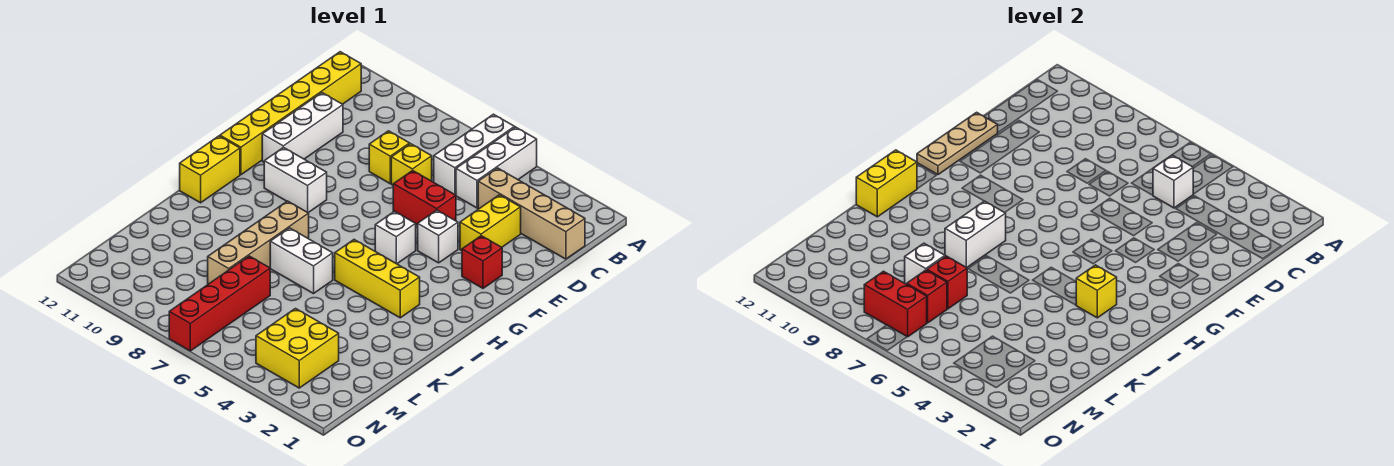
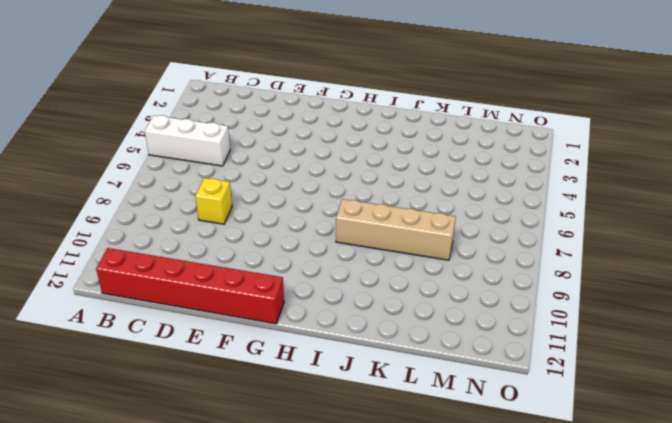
red brick B12:G12 level 1 -> yellow brick B12:G12 level 1
none -> white brick A6:C6 level 1
none -> tan brick C1:C4 level 1
none -> yellow brick D3:E3 level 1

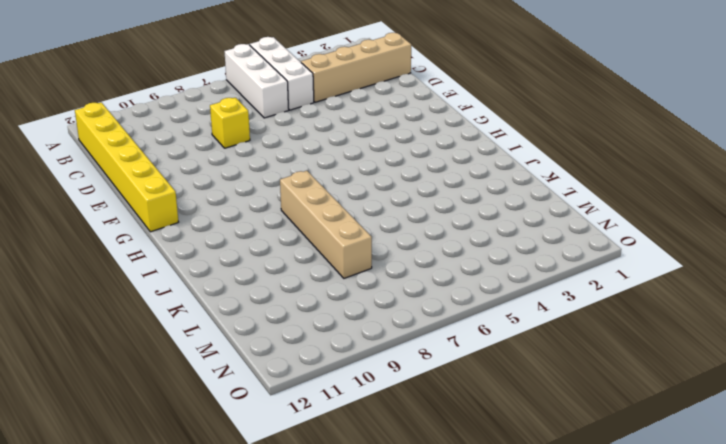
none -> yellow brick D3:E3 level 1
none -> yellow brick D7 level 1
none -> white brick D11:F11 level 1

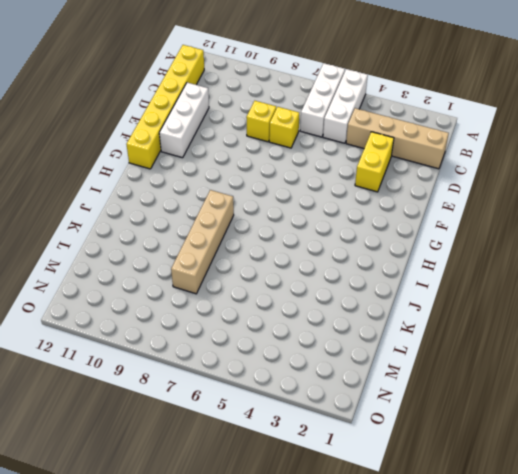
none -> red brick E5:E6 level 1
none -> red brick F2 level 1
none -> white brick F4 level 1

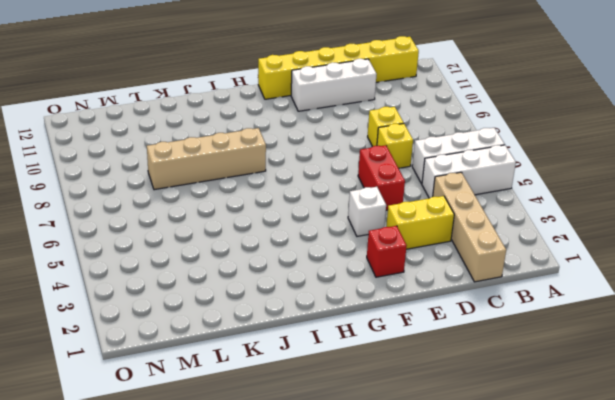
none -> white brick G5 level 1
none -> white brick G9:G10 level 1
none -> yellow brick H12:I12 level 1

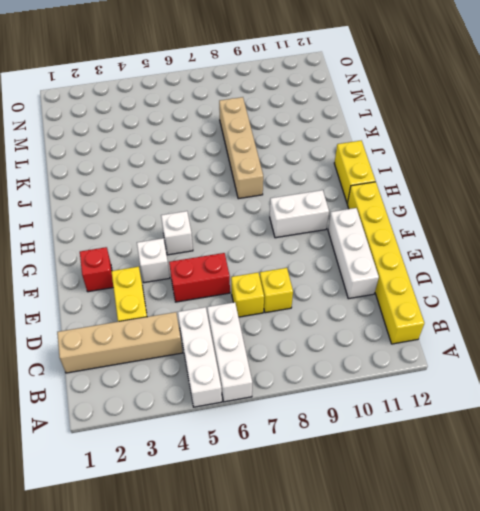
none -> yellow brick I3:I5 level 1
none -> white brick J6:J7 level 1
none -> red brick L7:O7 level 1

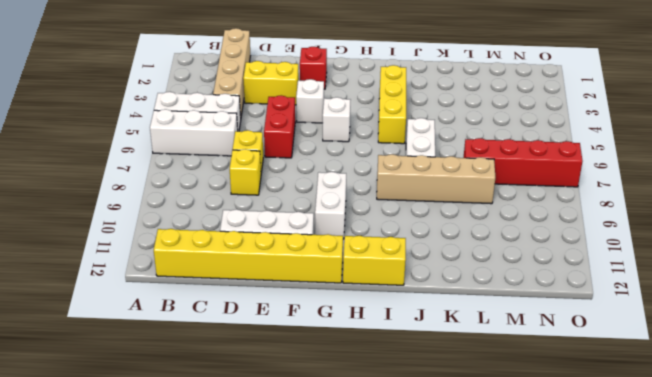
none -> yellow brick M3:N4 level 1
none -> white brick C5 level 2
none -> tan plate E12:G12 level 2

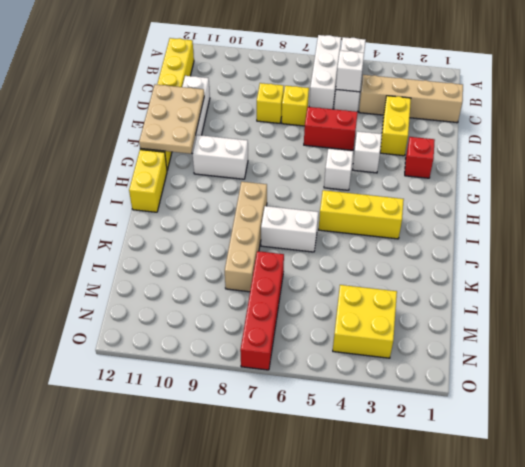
tan plate E11:G12 level 2 -> tan plate E12:G12 level 2
none -> yellow brick I3 level 2
none -> white brick I8:J8 level 2
none -> yellow brick I12:J12 level 2

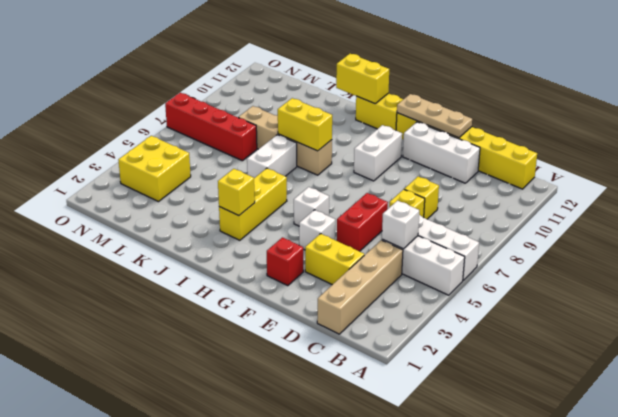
yellow brick I8:J8 level 2 -> white brick I8:J8 level 2
none -> red brick L7 level 2
none -> white brick L8 level 2
none -> red brick M7 level 2

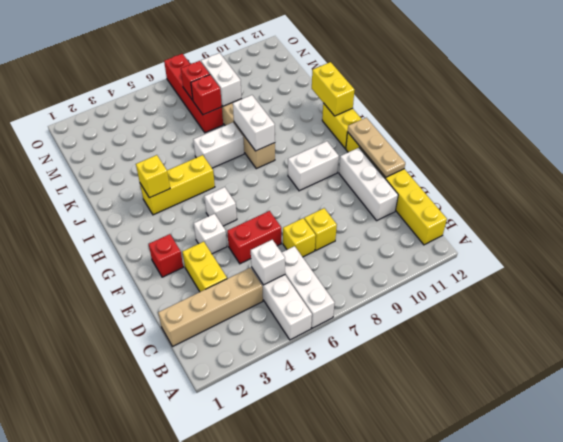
white brick L8:M8 level 2 -> white brick L8 level 2
none -> yellow brick M3:N4 level 1
none -> red brick N7:N8 level 2

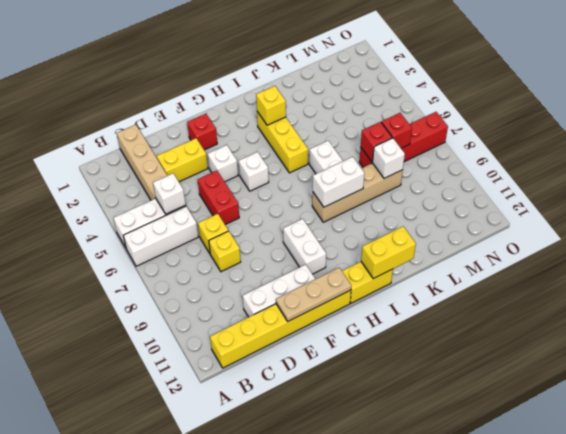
none -> yellow brick M3:N4 level 1
none -> red brick N7:N8 level 2

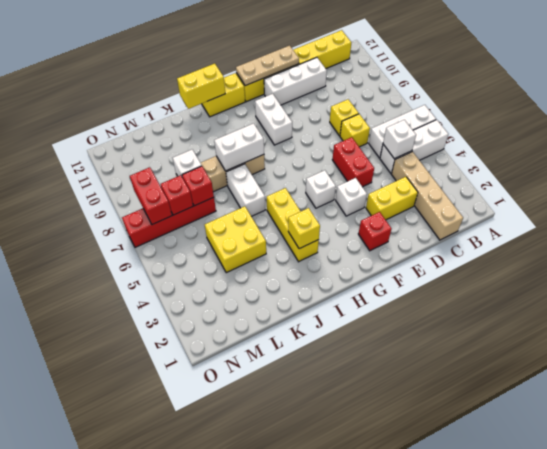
yellow brick K4:L5 level 1 -> yellow brick M3:N4 level 1

